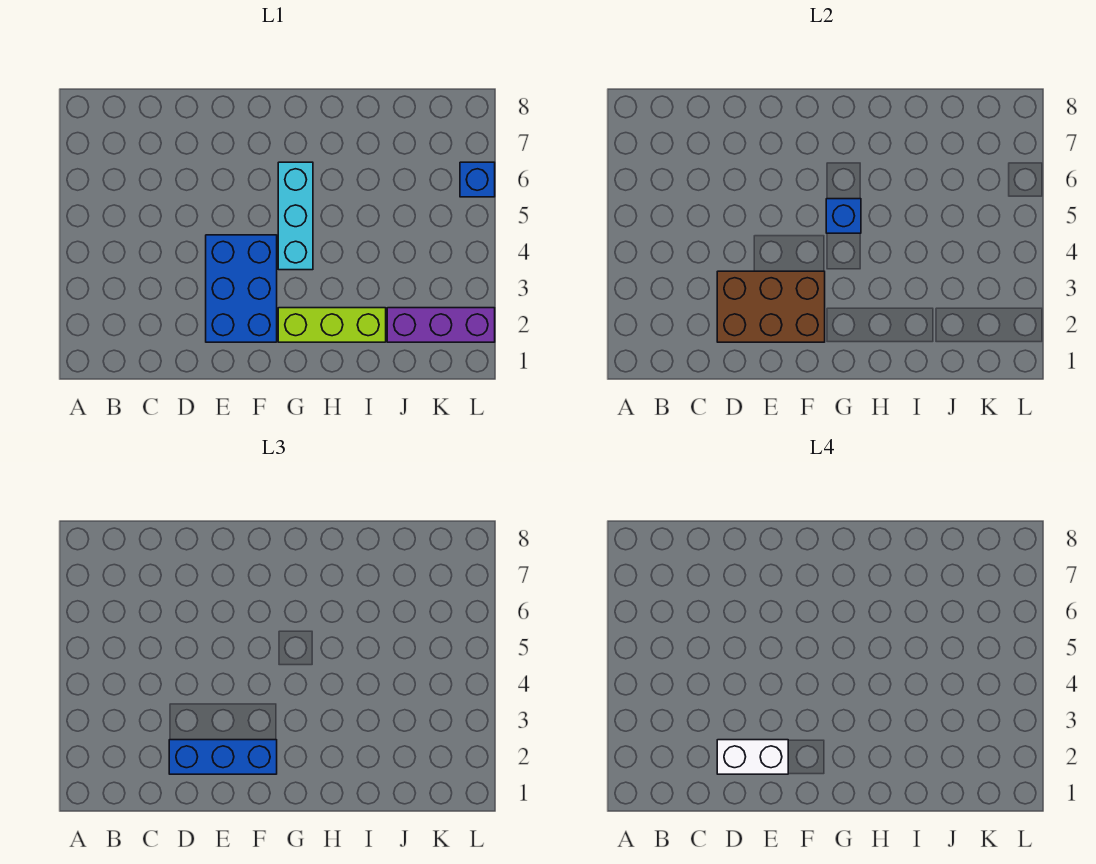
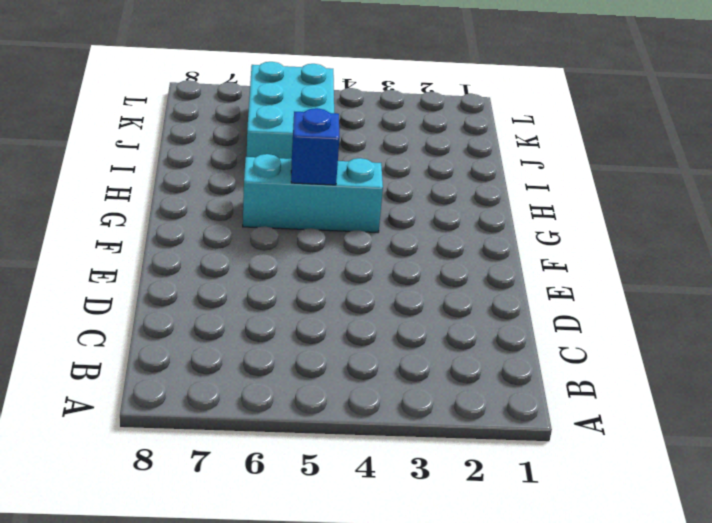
cyan brick I5:K6 level 1 -> none
none -> blue brick E2:F4 level 1
none -> lime brick G2:I2 level 1

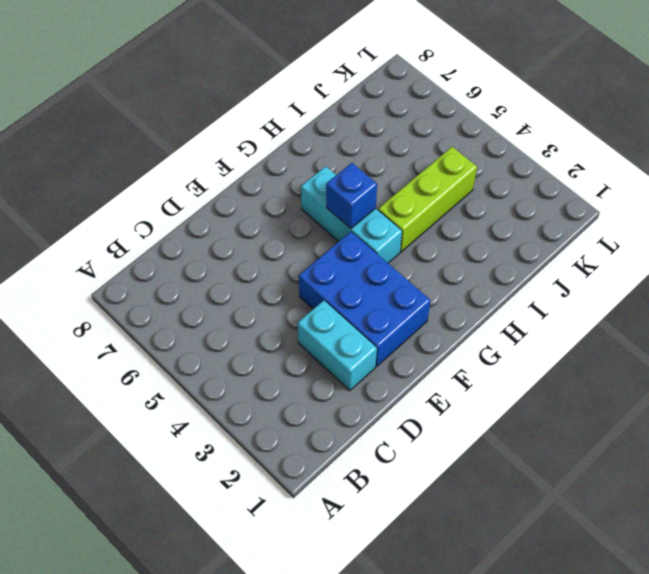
cyan brick D2:D3 level 1 -> none
lime brick H4:J4 level 1 -> lime brick G2:I2 level 1
none -> purple brick J2:L2 level 1
none -> blue brick L6 level 1

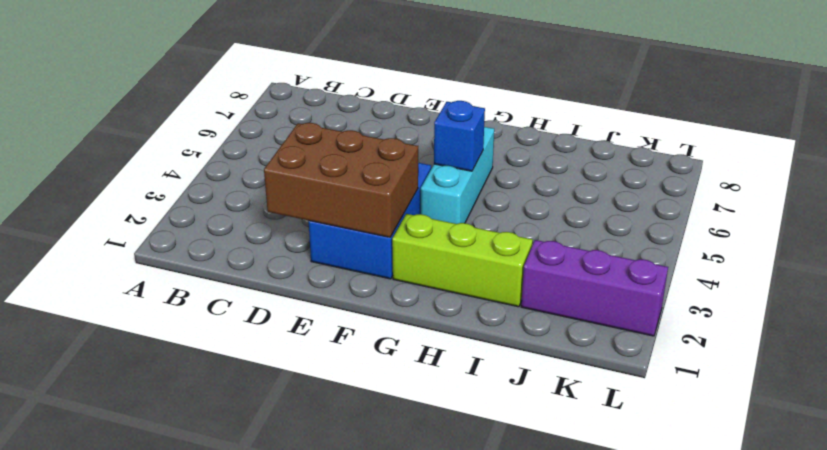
none -> blue brick L6 level 1
none -> blue brick D2:F2 level 3

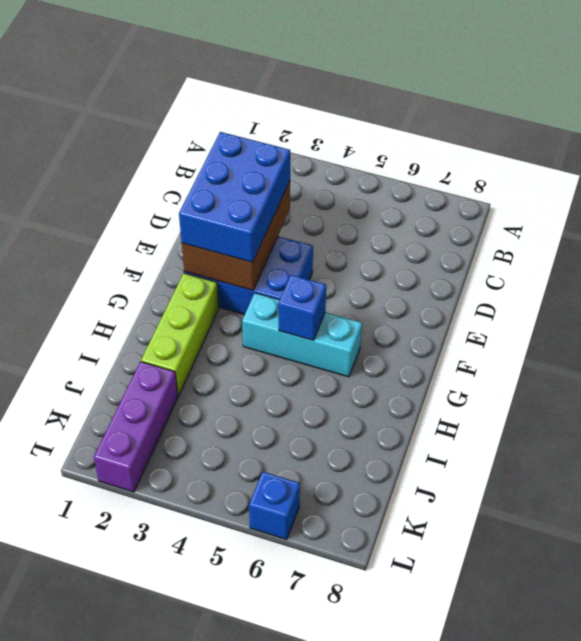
blue brick D2:F3 level 3 -> blue brick D2:F2 level 3
none -> white brick D2:E2 level 4

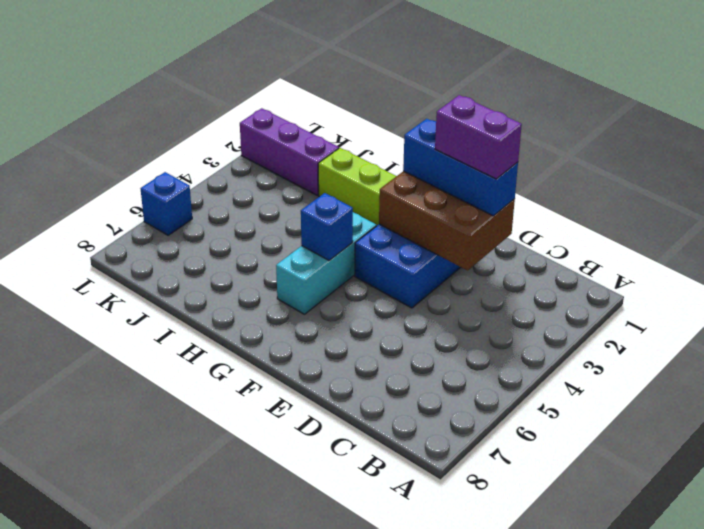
purple brick D2:E2 level 4 -> white brick D2:E2 level 4

